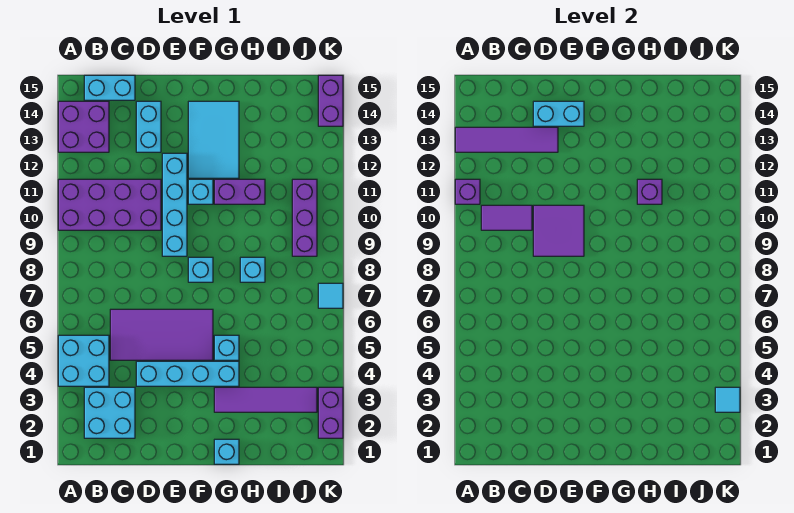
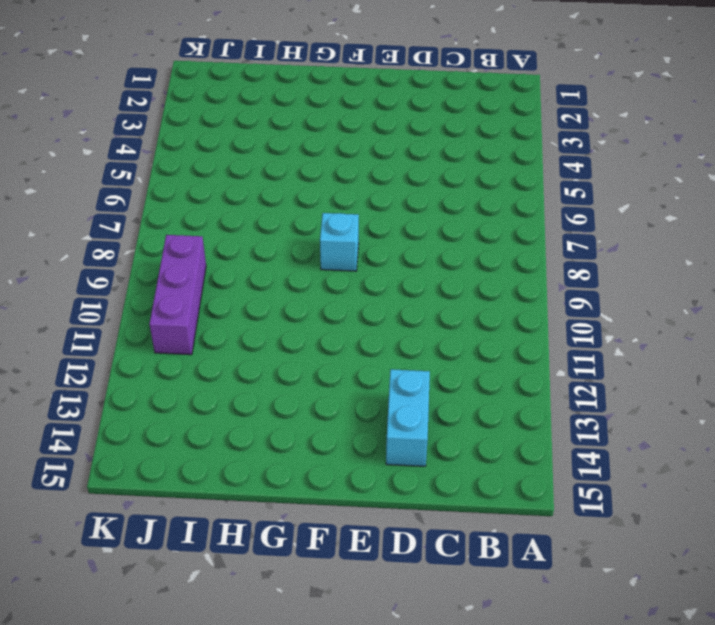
none -> cyan brick A4:B5 level 1
none -> purple brick A10:D11 level 1
none -> purple brick A13:B14 level 1

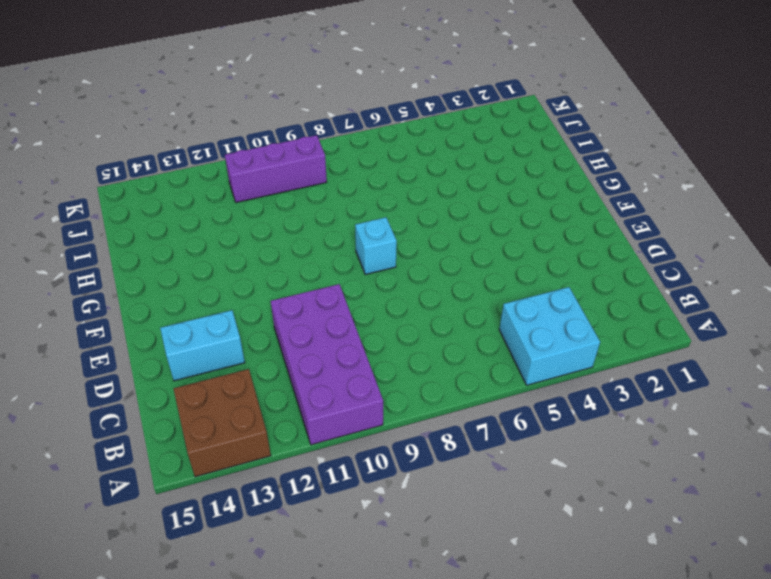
brown brick A13:B14 level 1 -> purple brick A13:B14 level 1
none -> cyan brick B2:C3 level 1
none -> cyan brick B15:C15 level 1
none -> purple tile C5:F6 level 1

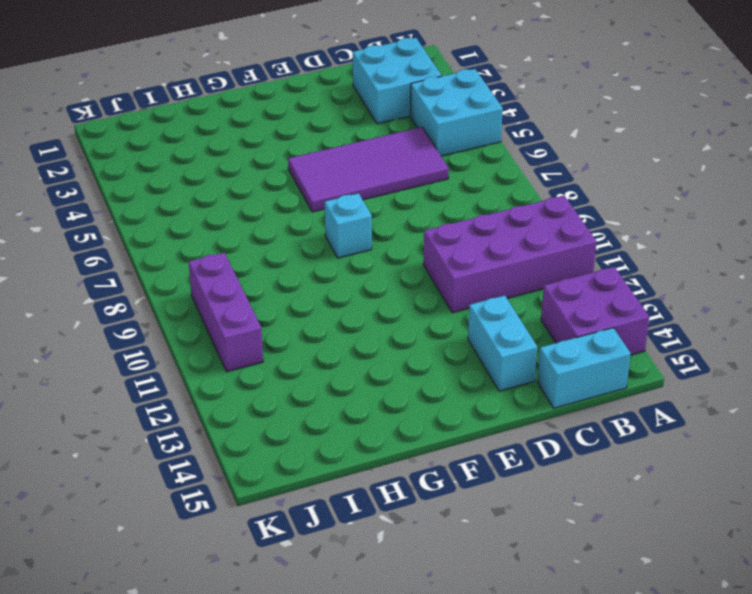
none -> cyan brick D4:G4 level 1
none -> cyan brick E9:E12 level 1
none -> cyan brick F11 level 1

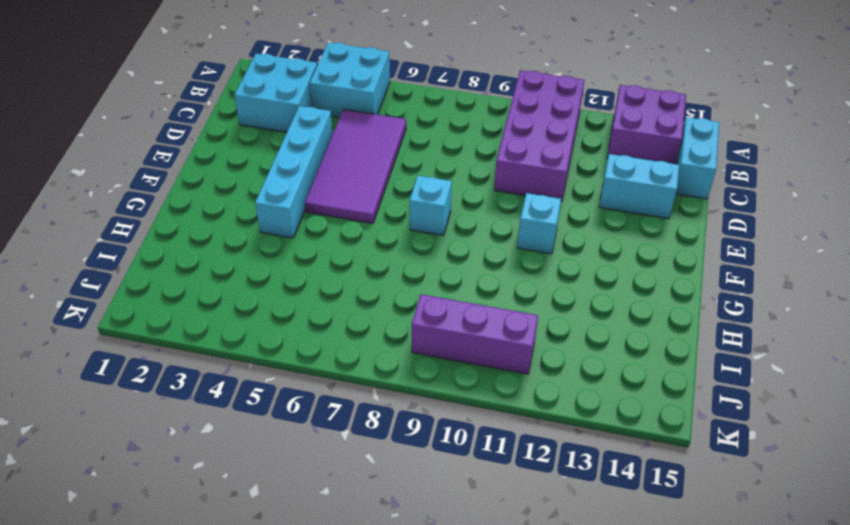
none -> cyan brick E9:E12 level 1
none -> cyan tile F12:G14 level 1
none -> cyan brick G1 level 1

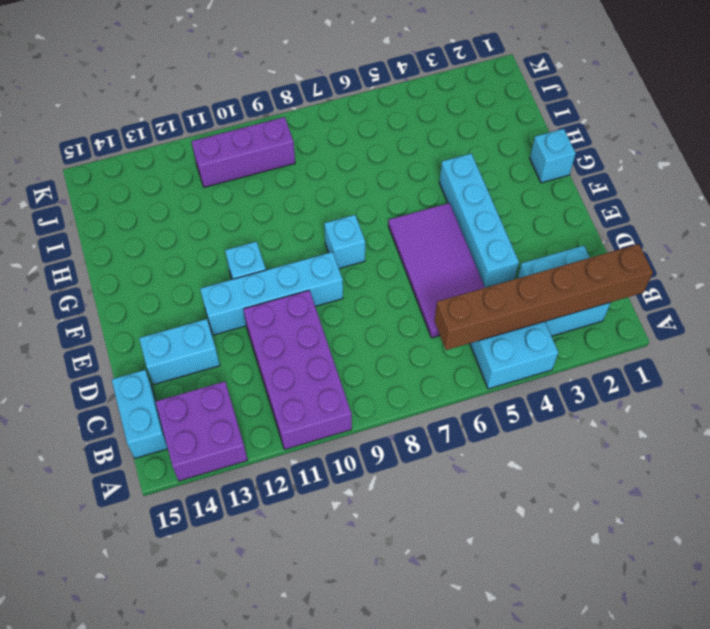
brown brick B1:B6 level 2 -> none
none -> cyan tile F12:G14 level 1
none -> purple tile G3:J3 level 1
none -> cyan brick G5 level 1

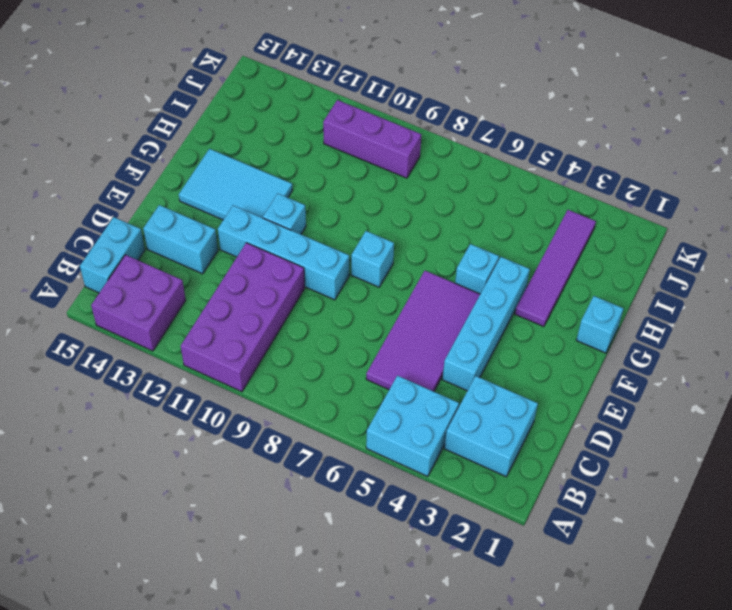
none -> purple brick G11:H11 level 1
none -> cyan brick H8 level 1
none -> purple brick K2:K3 level 1

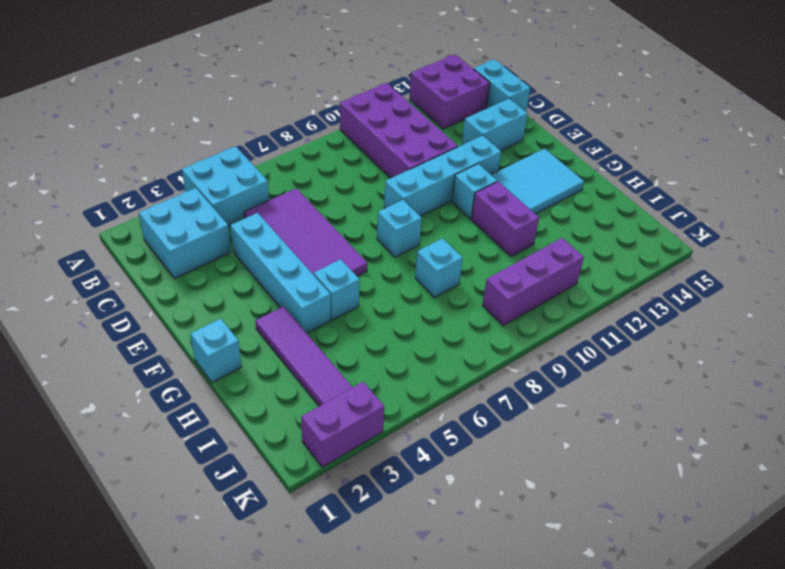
none -> cyan tile K7 level 1
none -> purple brick K14:K15 level 1
none -> purple brick A11 level 2

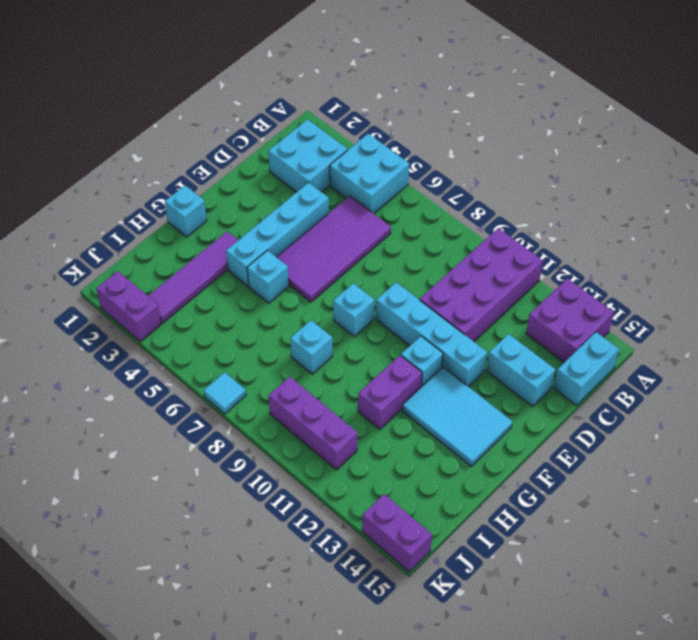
none -> purple brick A11 level 2
none -> purple tile A13:D13 level 2
none -> purple tile B10:C10 level 2

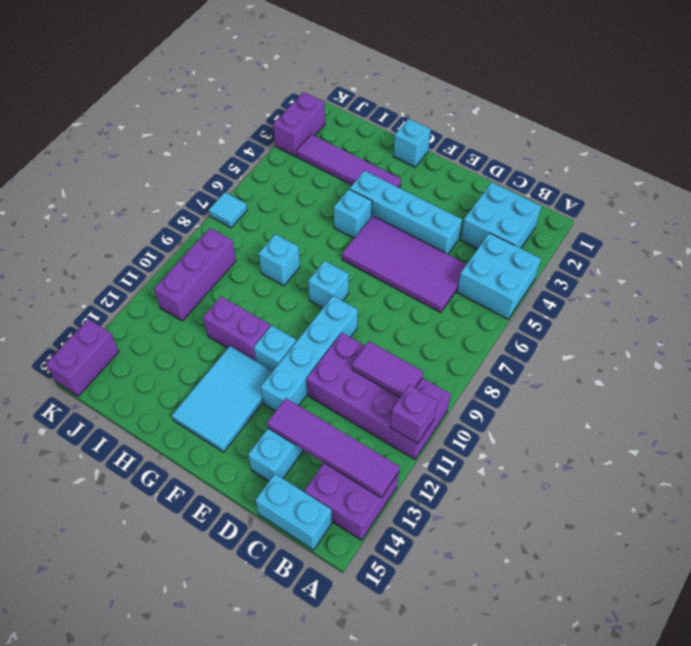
none -> purple tile D9:E10 level 2
none -> cyan brick D14:E14 level 2
none -> purple brick H11 level 2

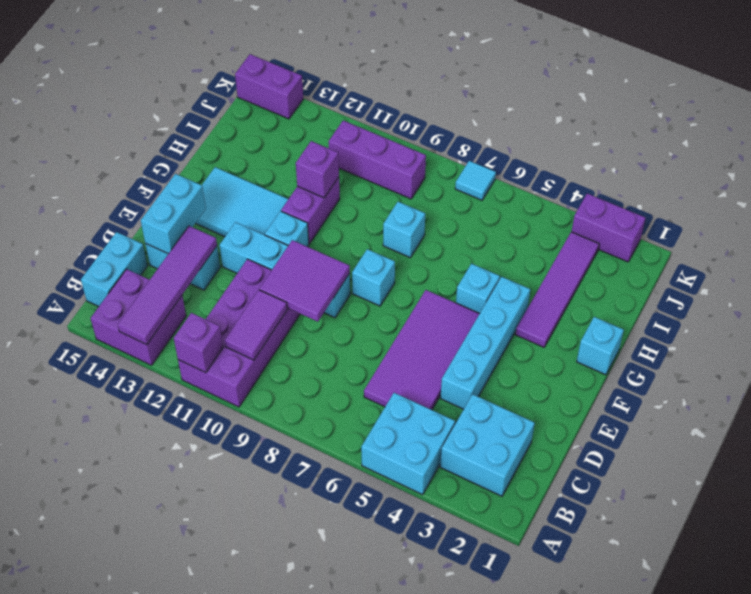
none -> cyan tile K3 level 2

